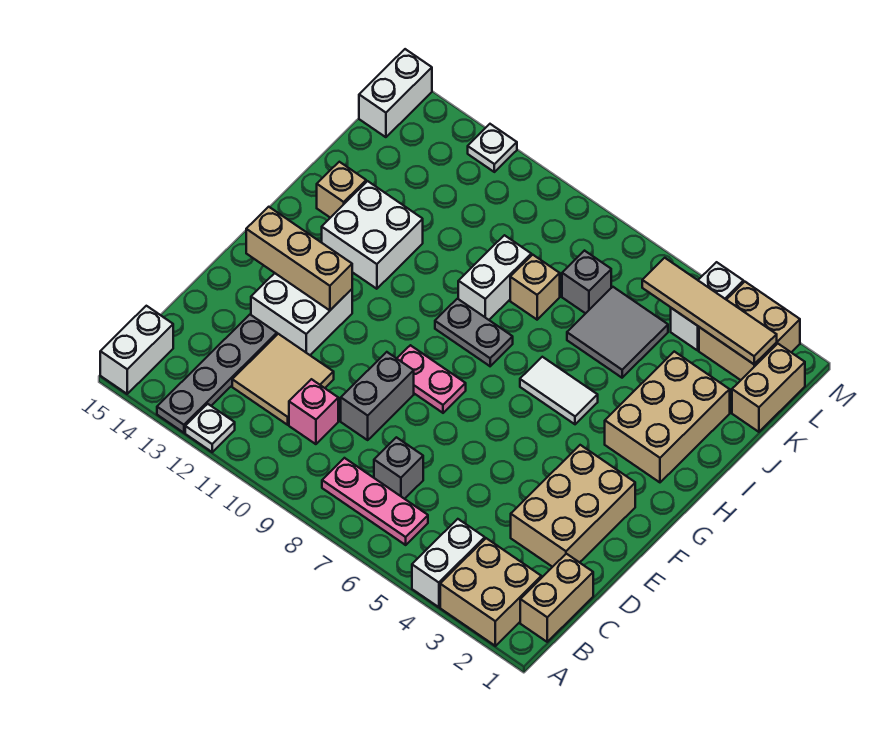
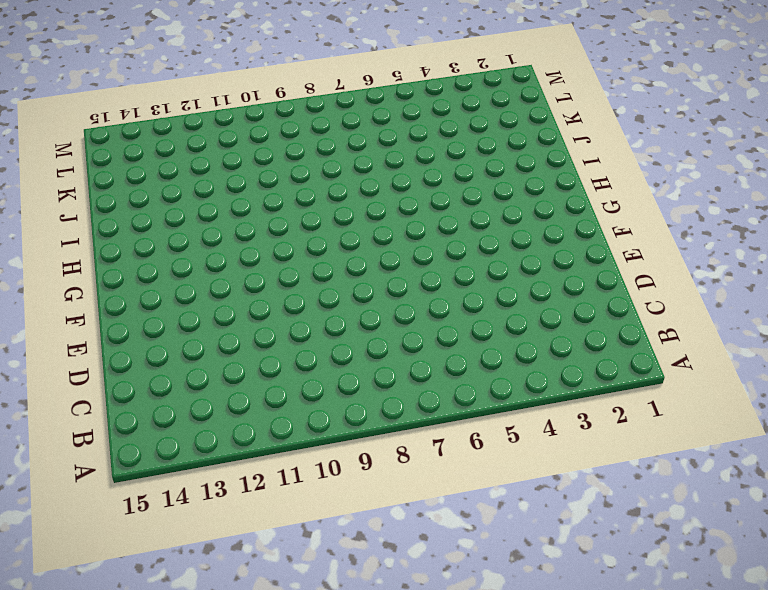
none -> tan brick A2:B3 level 1
none -> white brick A4:B4 level 1
none -> white plate A12 level 1
none -> grey plate A13:D13 level 1

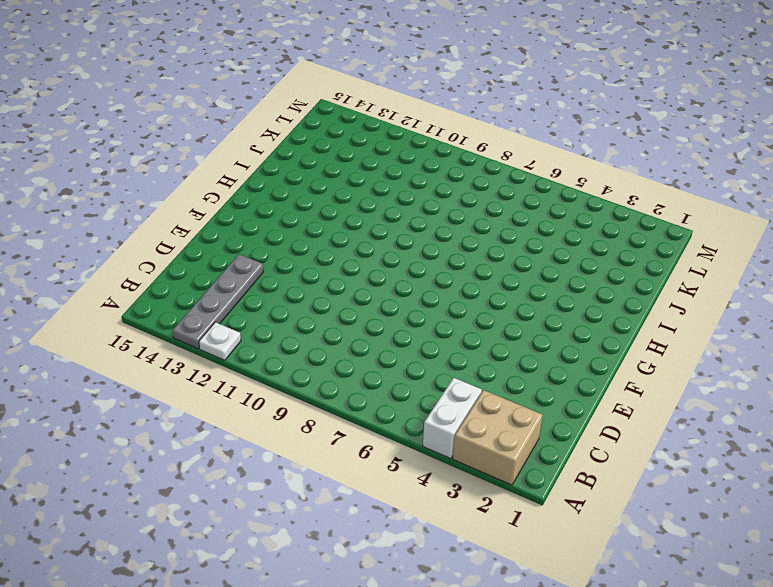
none -> white brick A15:B15 level 1
none -> tan brick B1:C1 level 1
none -> pink plate B6:B8 level 1
none -> grey brick C7 level 1

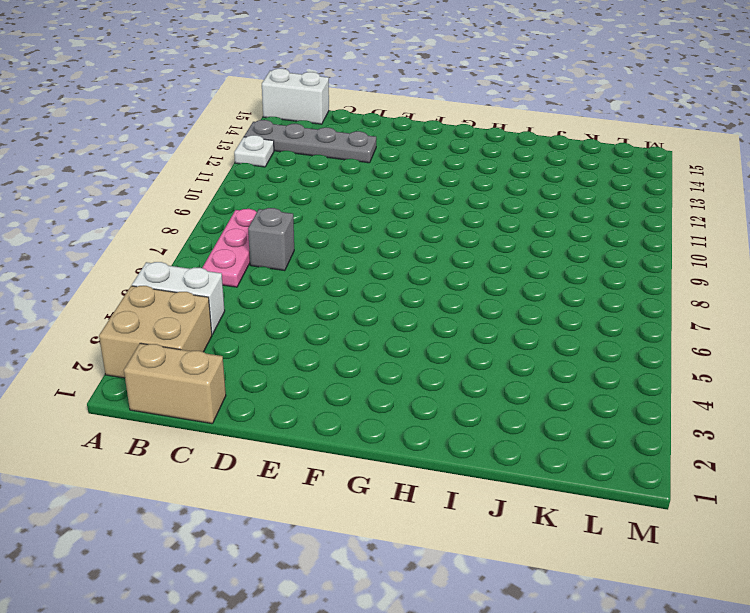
none -> pink brick C10 level 1
none -> tan tile C11:D12 level 1
none -> tan brick D2:F3 level 1
none -> grey brick D9:E9 level 1

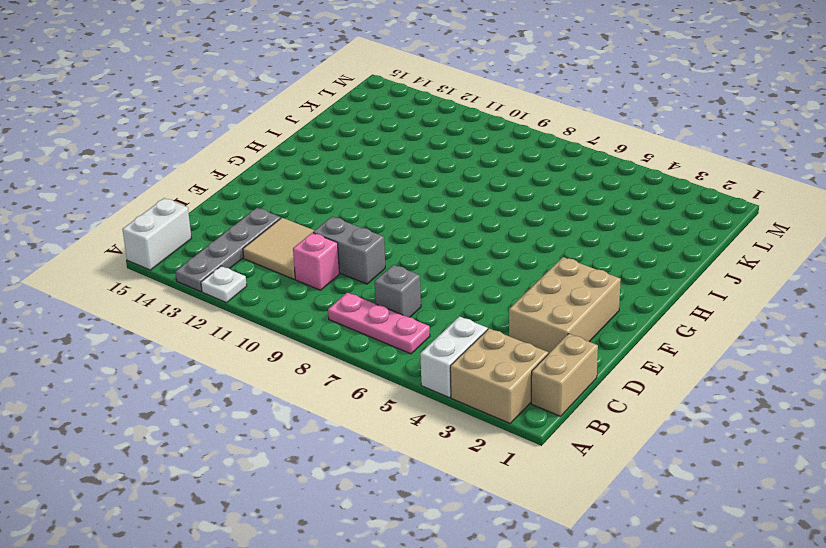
grey brick D9:D10 level 1 -> grey brick D9:E9 level 1
none -> white brick E12:F13 level 1
none -> pink plate F8:F9 level 1
none -> tan brick H2:J3 level 1
none -> white tile H5:H6 level 1

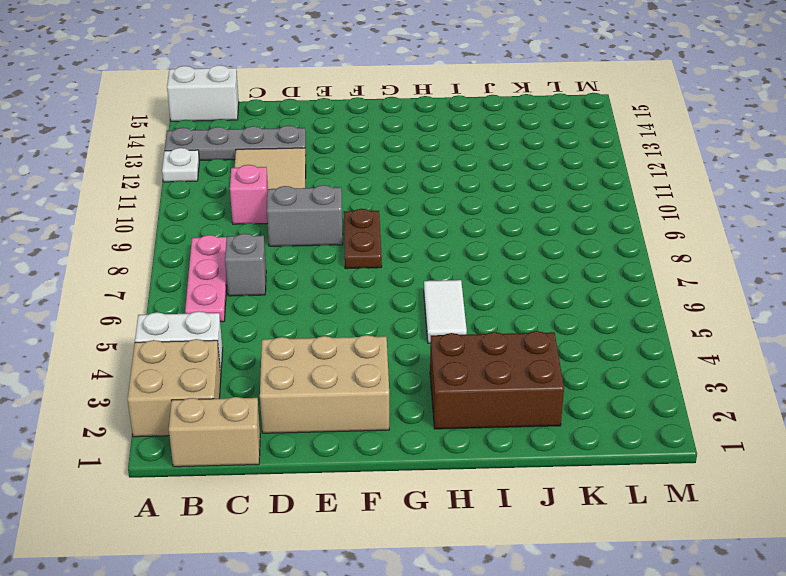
brown plate F8:F9 level 1 -> pink plate F8:F9 level 1
brown brick H2:J3 level 1 -> tan brick H2:J3 level 1
none -> white brick E12:F13 level 1
none -> grey plate H8:H9 level 1
none -> white brick H12:I13 level 1
none -> white brick I9:J9 level 1

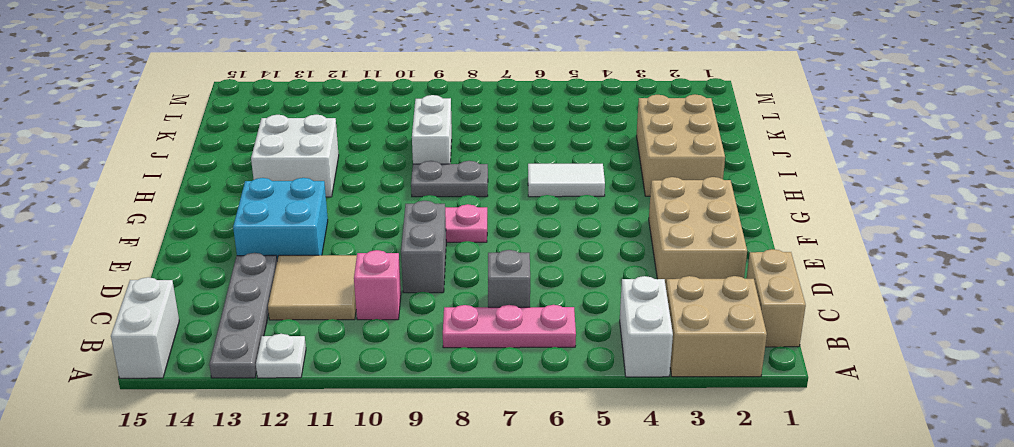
cyan brick E12:F13 level 1 -> white brick E12:F13 level 1
none -> tan brick I14 level 1
none -> grey tile J5:K6 level 1
none -> tan brick J8 level 1
none -> tan brick K1:L1 level 1

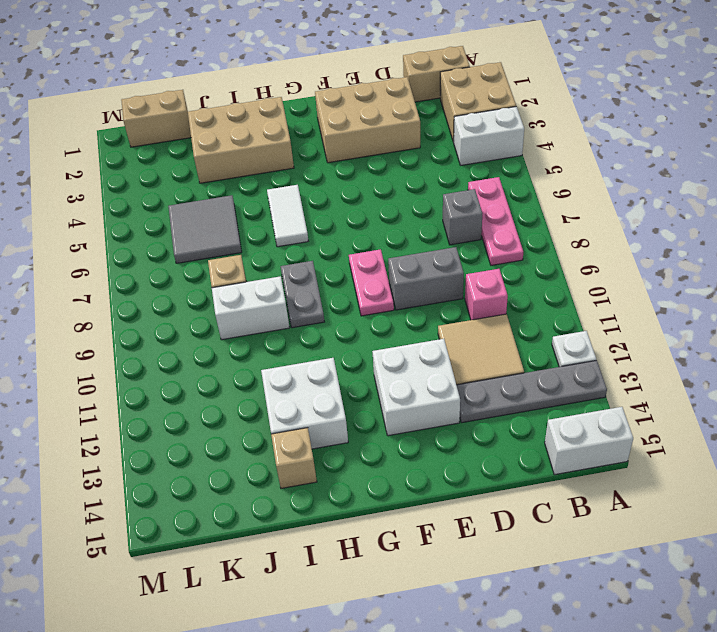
none -> grey brick K7 level 1
none -> tan brick L2:M3 level 1
none -> white brick L4:M4 level 1
none -> white brick L15:M15 level 1

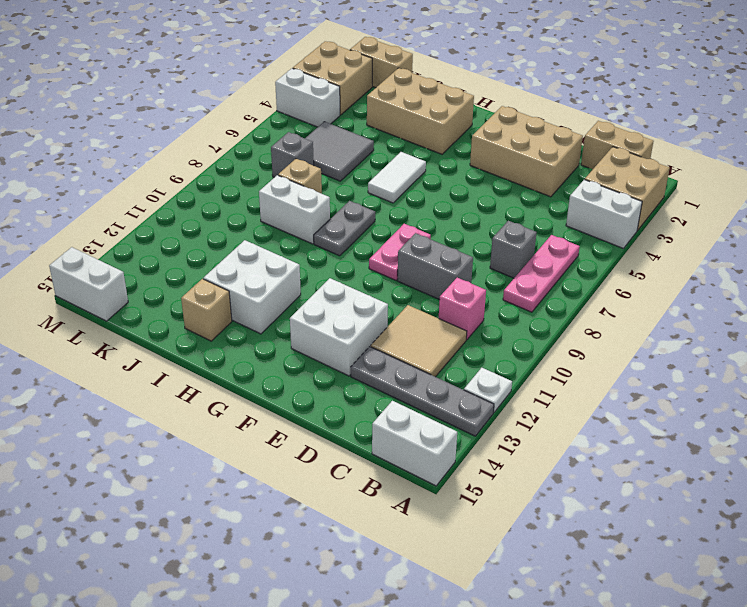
none -> white plate M12 level 1
none -> tan brick F12:F14 level 2
none -> tan tile L2:L5 level 2

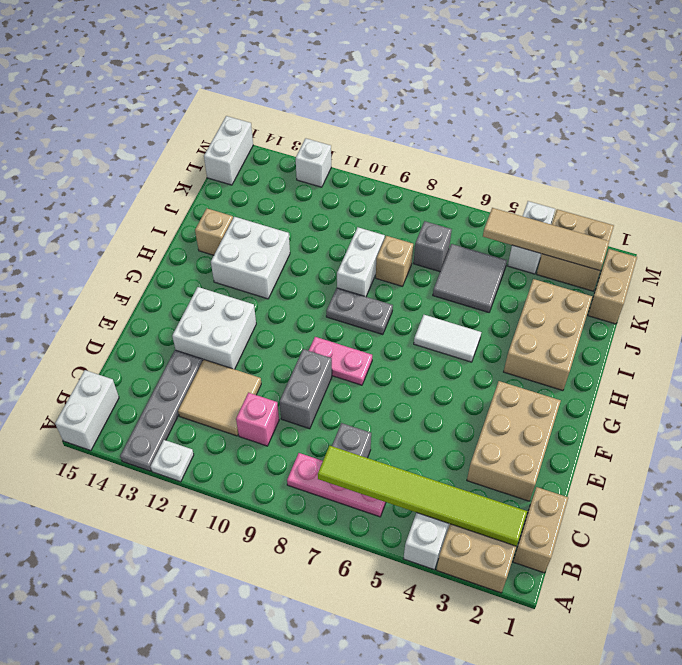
lime tile B2:B7 level 2 -> none
white brick M12 level 1 -> white plate M12 level 1
none -> tan brick F12:F14 level 2

